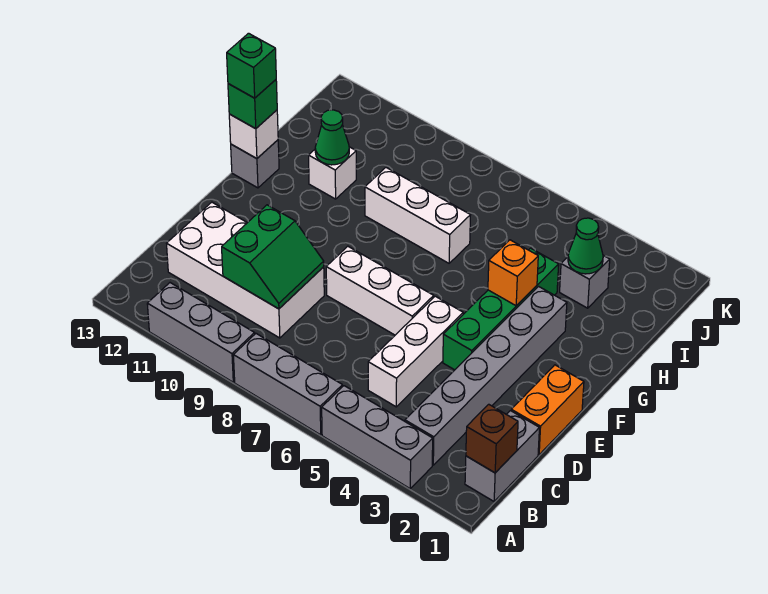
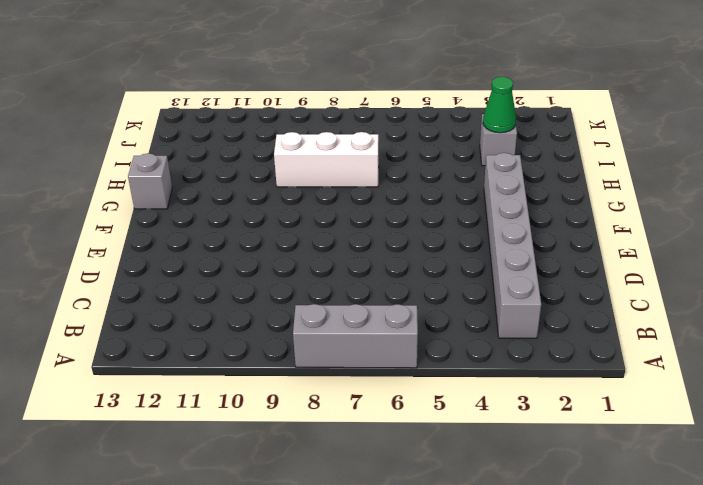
none -> grey brick A3:A5 level 1
none -> grey brick A9:A11 level 1
none -> grey brick B1:C1 level 1

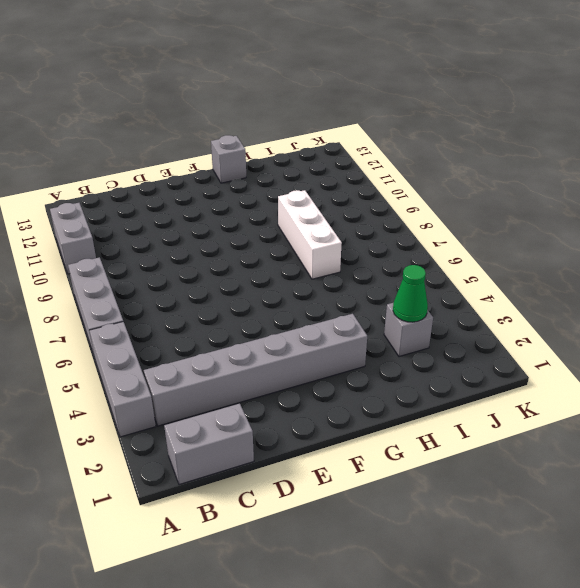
grey brick A10:A11 level 1 -> grey brick A9:A11 level 1
none -> white brick C5:E5 level 1
none -> white brick C9:D12 level 1
none -> orange brick D1:E1 level 1

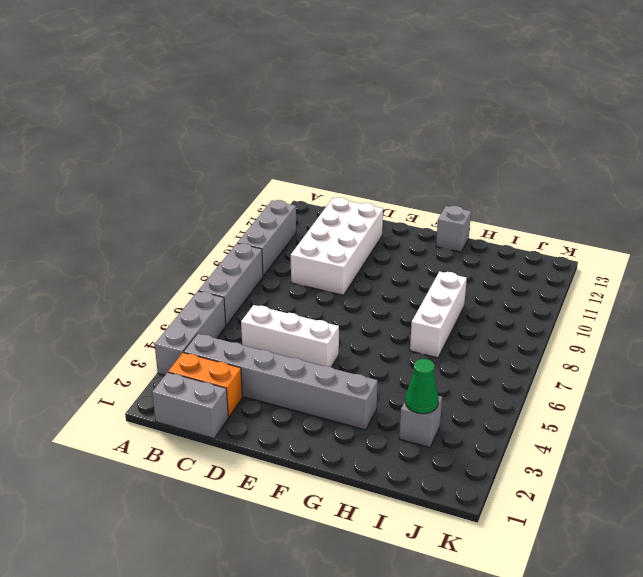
orange brick B2:C2 level 1 -> orange brick D1:E1 level 1
none -> green brick E4:H4 level 1
none -> white brick E6:E8 level 1
none -> white brick H11 level 1

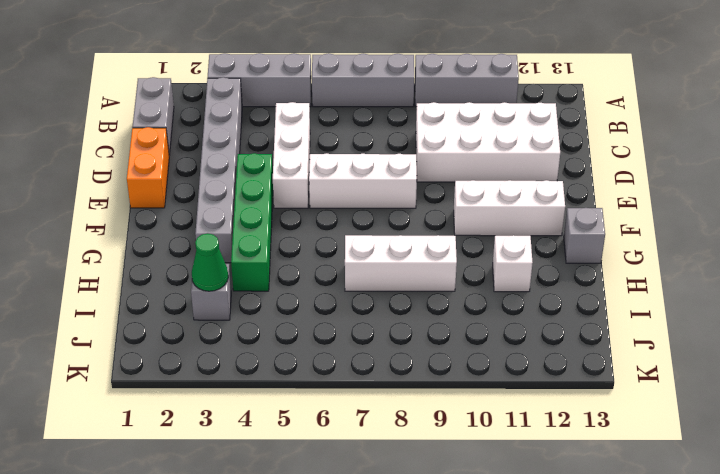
white brick F10:F12 level 1 -> none
none -> brown brick B1 level 2
none -> green slope C9:D10 level 2 top 10
none -> orange brick G4 level 2

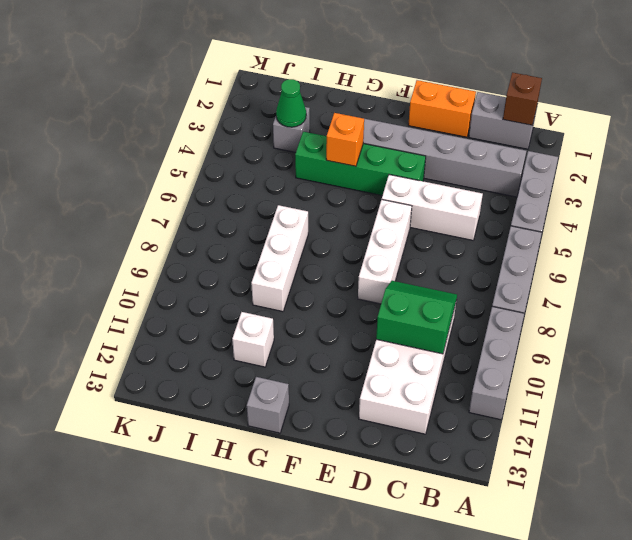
none -> white brick G13 level 2
none -> green cone H11 level 2
none -> green brick G13 level 3

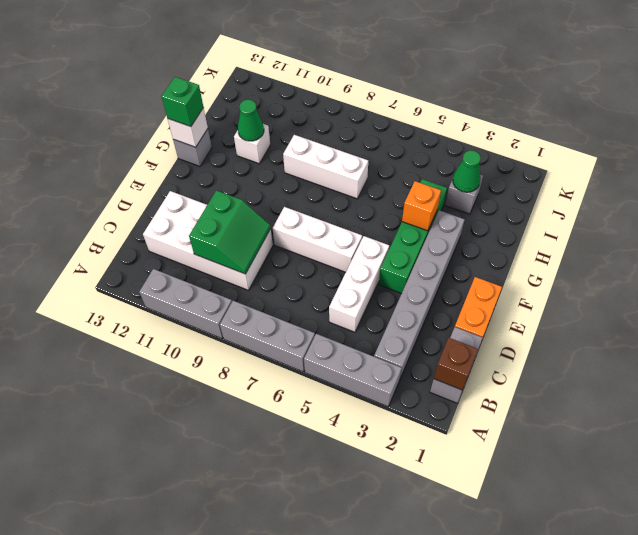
none -> green brick G13 level 4

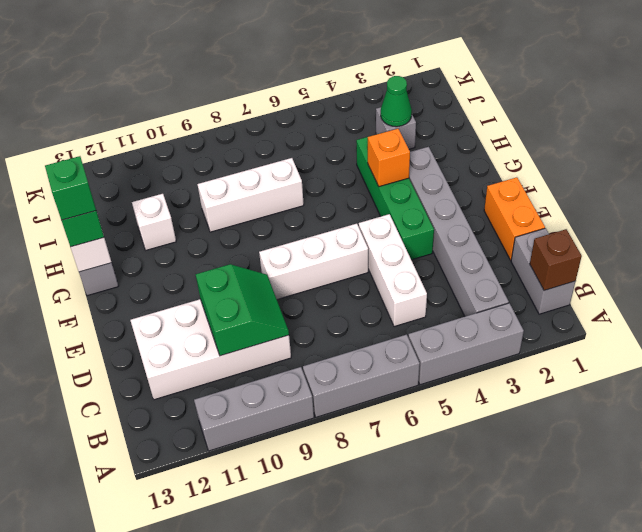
none -> green cone H11 level 2

